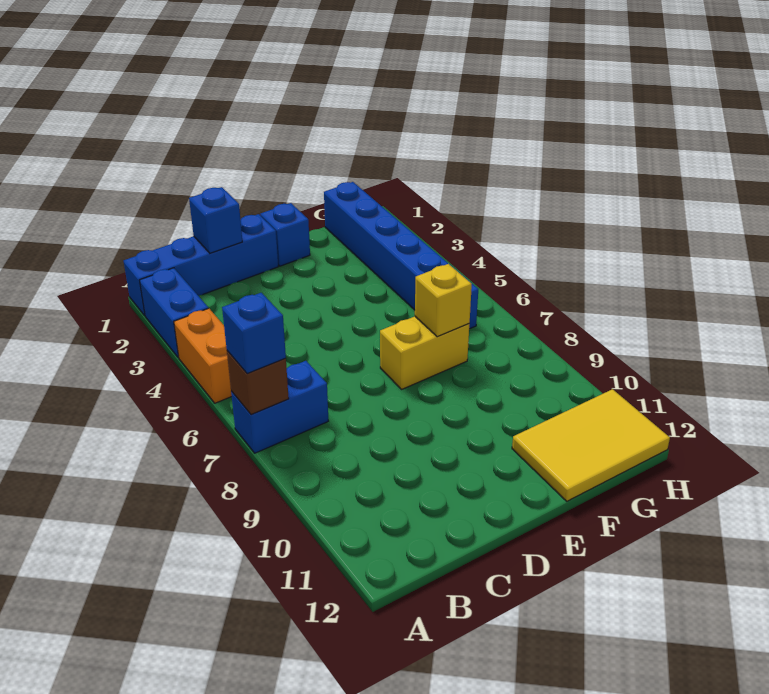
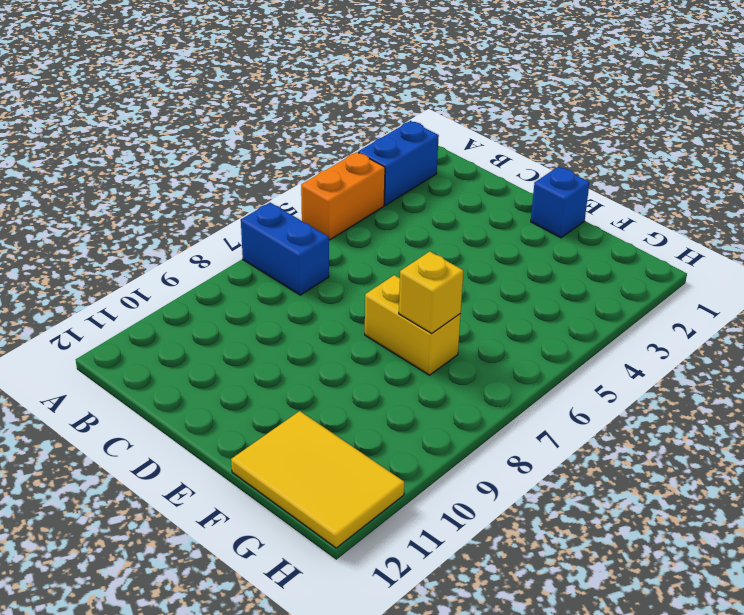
none -> blue brick A1:D1 level 1
none -> blue brick G1:G6 level 1
none -> brown brick A7 level 2

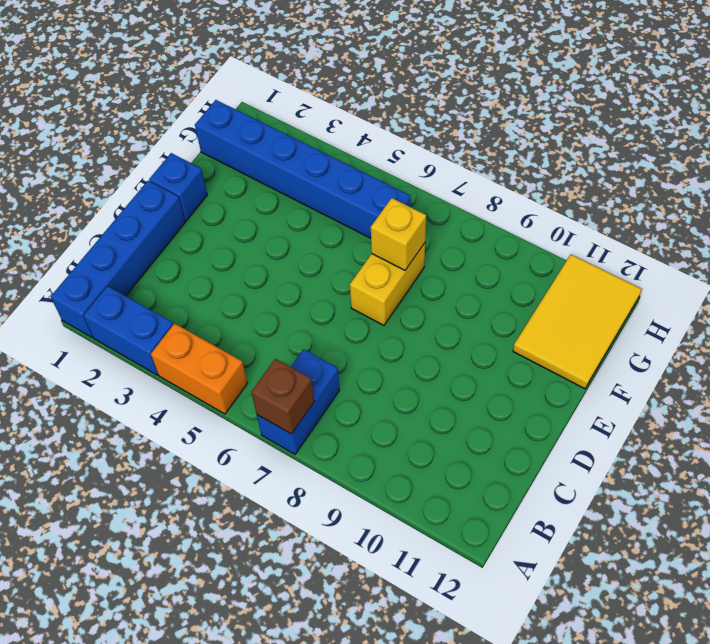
none -> blue brick C1 level 2
none -> blue brick A7 level 3

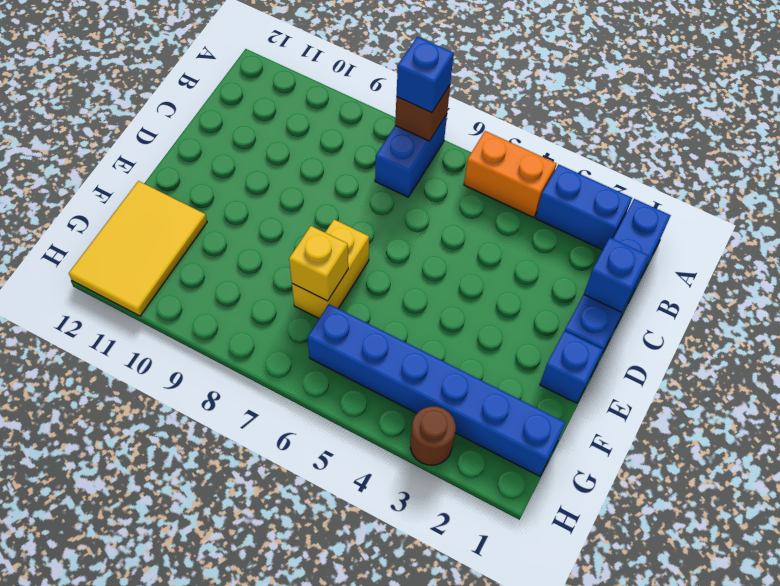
brown round brick H3 level 1 -> none

